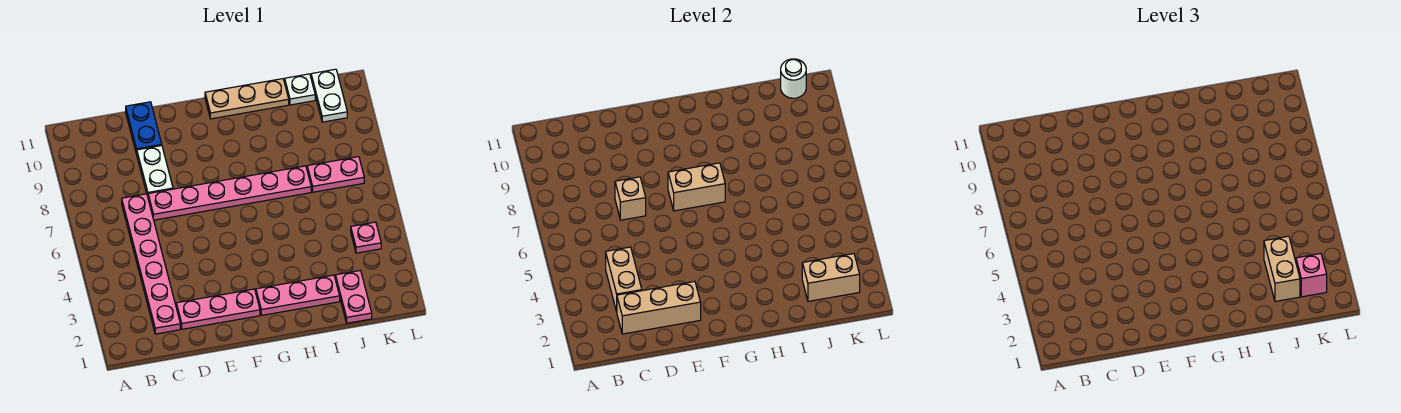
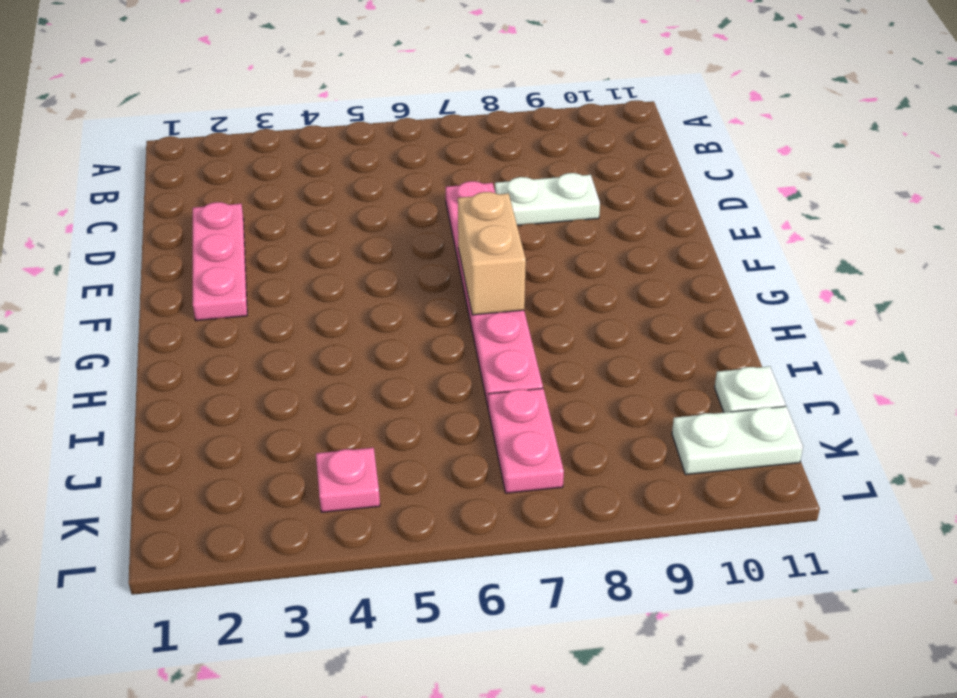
none -> pink plate C2:C7 level 1
none -> blue plate D10:D11 level 1
none -> pink plate G2:I2 level 1

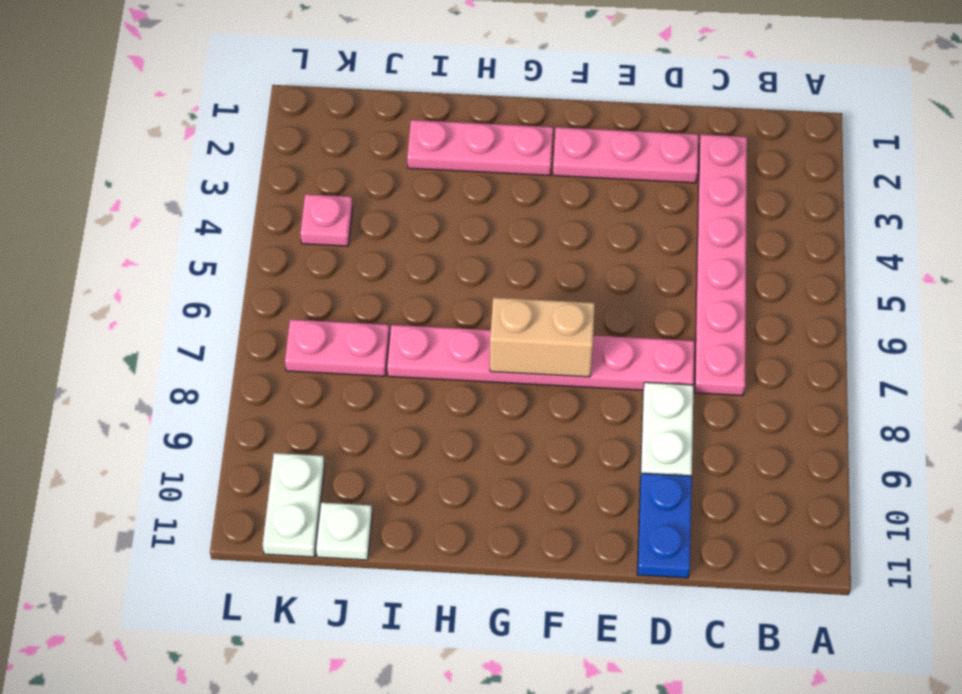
none -> tan plate G11:I11 level 1
none -> pink plate J1:J2 level 1
none -> tan brick C2:E2 level 2

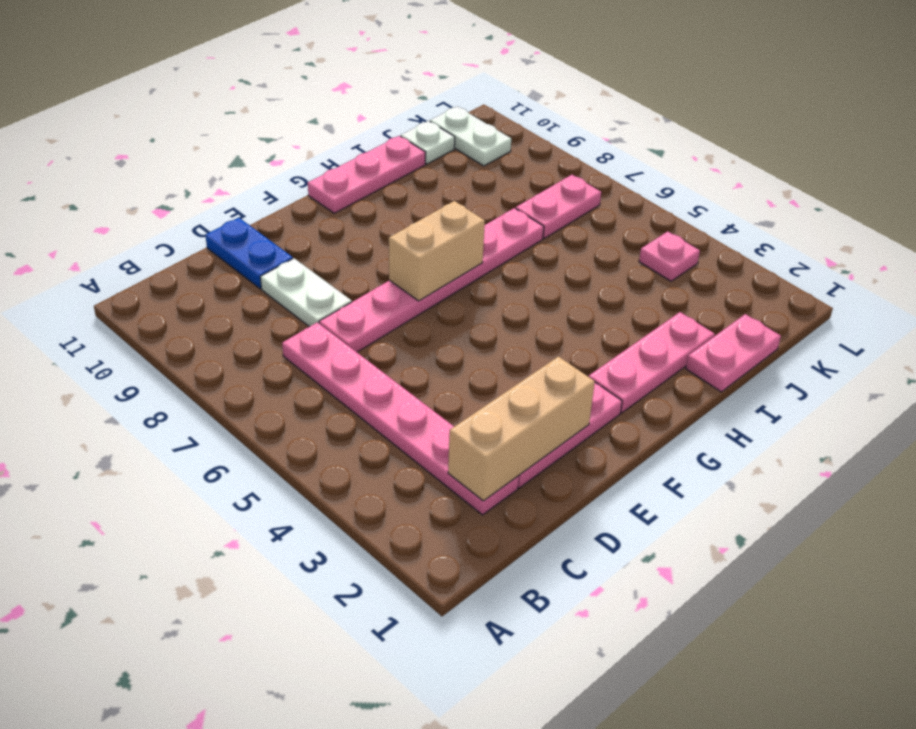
pink plate G11:I11 level 1 -> tan plate G11:I11 level 1
pink plate I1:J1 level 1 -> pink plate J1:J2 level 1
none -> tan brick C3:C4 level 2
none -> tan brick D7 level 2
none -> tan brick J2:K2 level 2

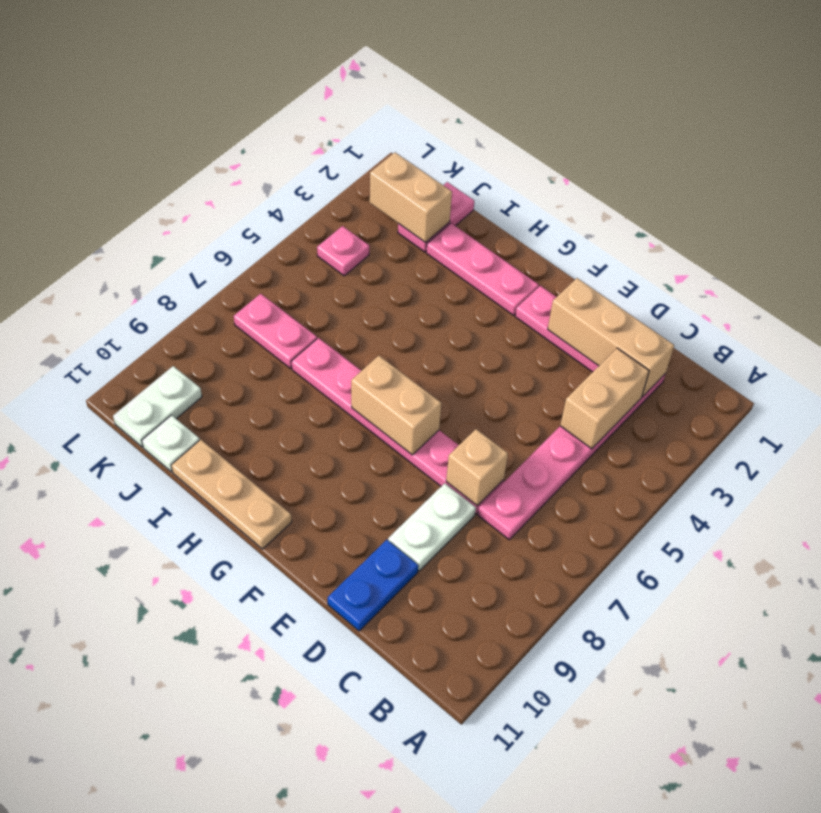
none -> white round brick K11 level 2
none -> tan brick J2:J3 level 3
none -> pink brick K2 level 3

